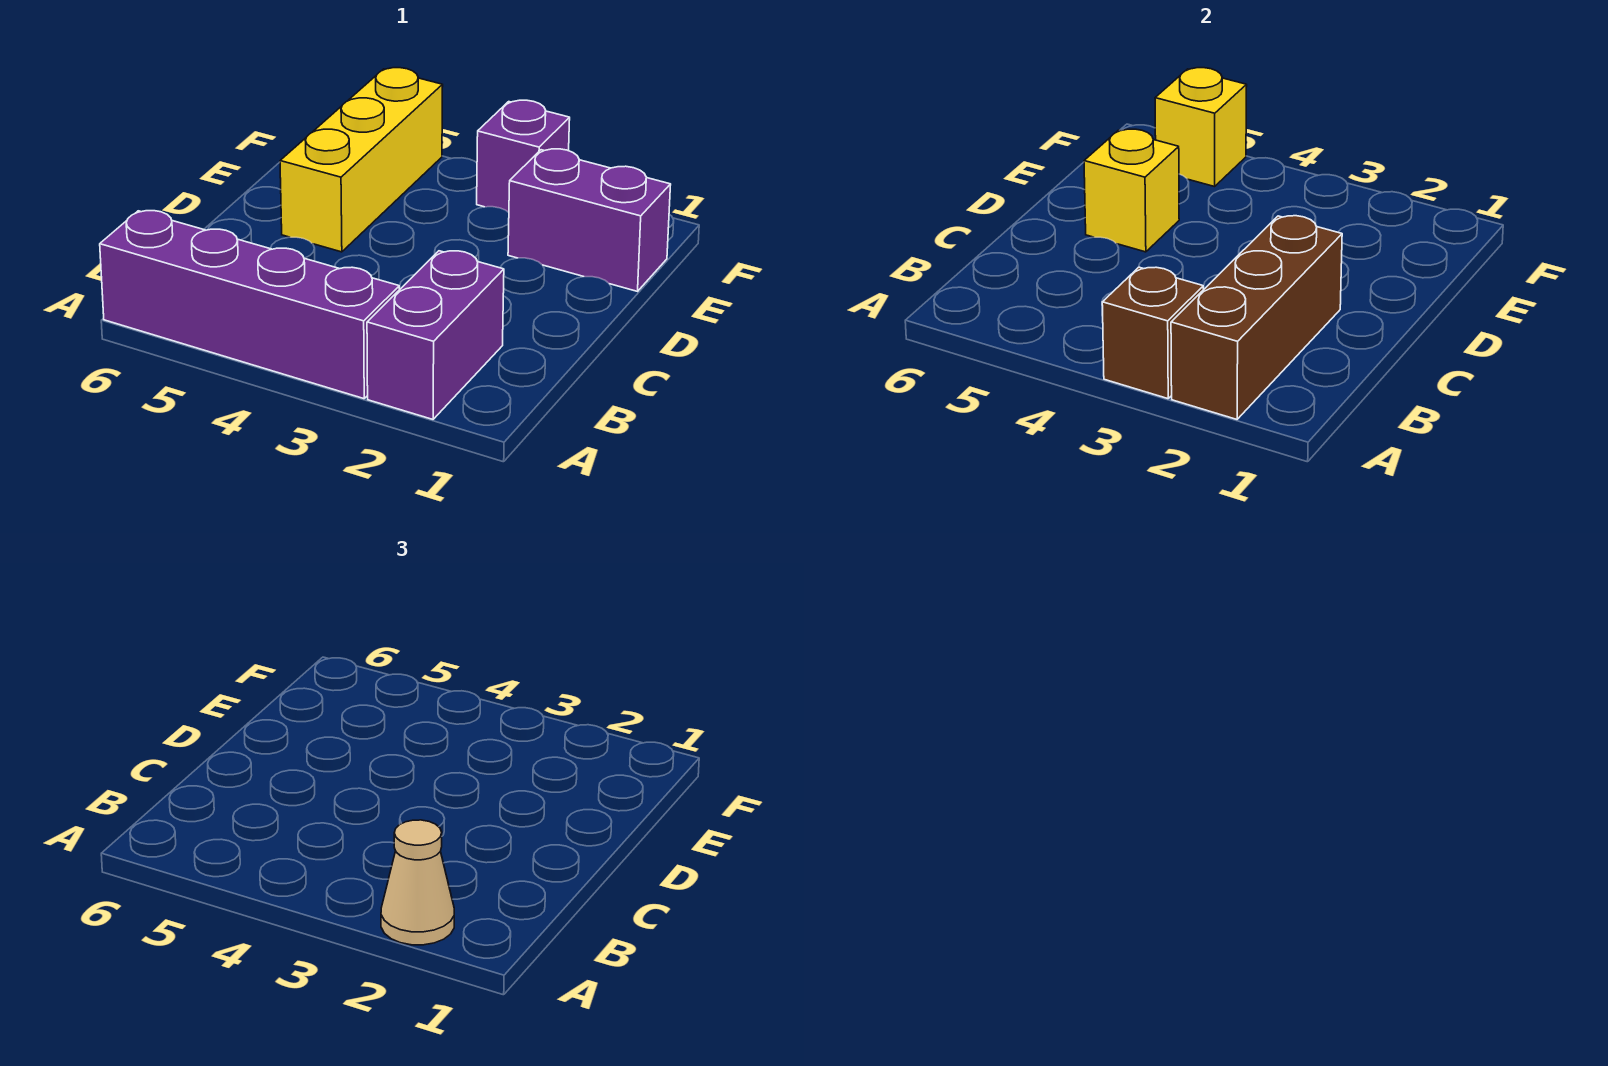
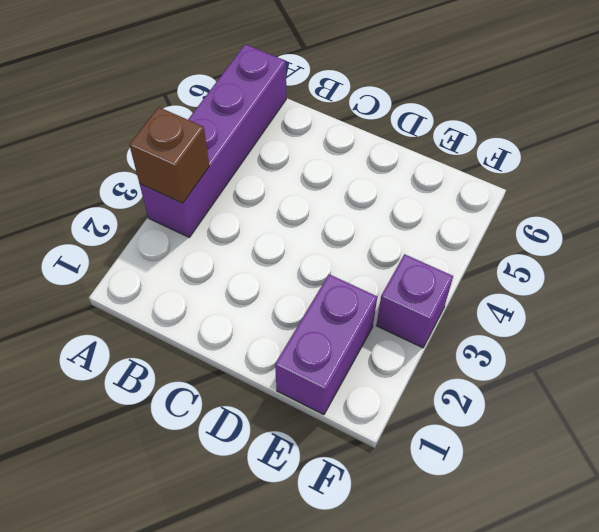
none -> purple brick A2:B2 level 1
none -> yellow brick D5:F5 level 1

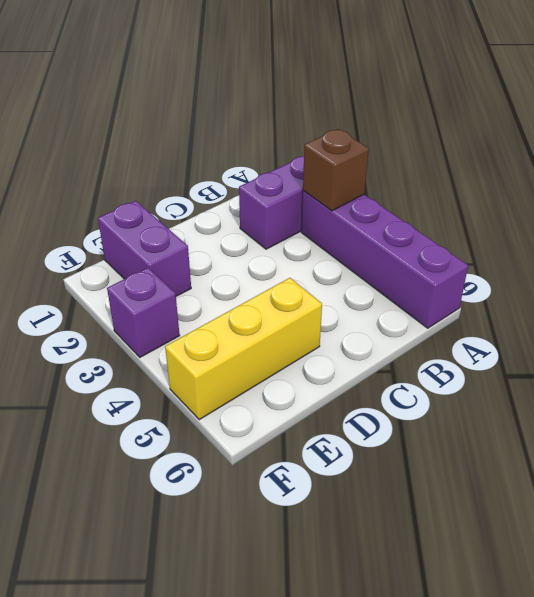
none -> brown brick A2:C2 level 2
none -> yellow brick D5 level 2

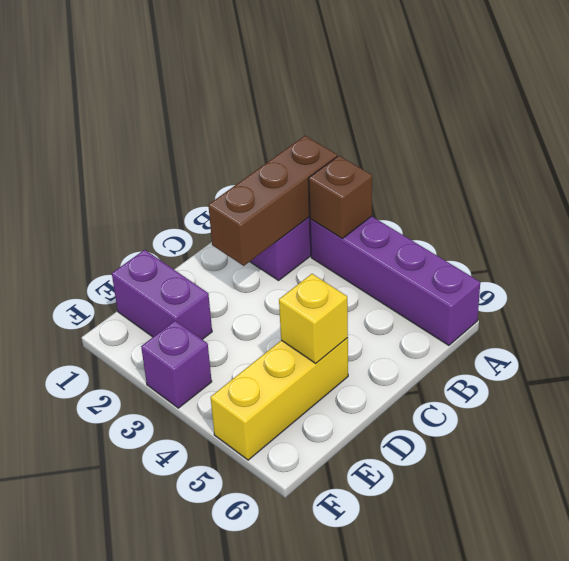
none -> yellow brick F5 level 2
none -> tan cone A2 level 3

